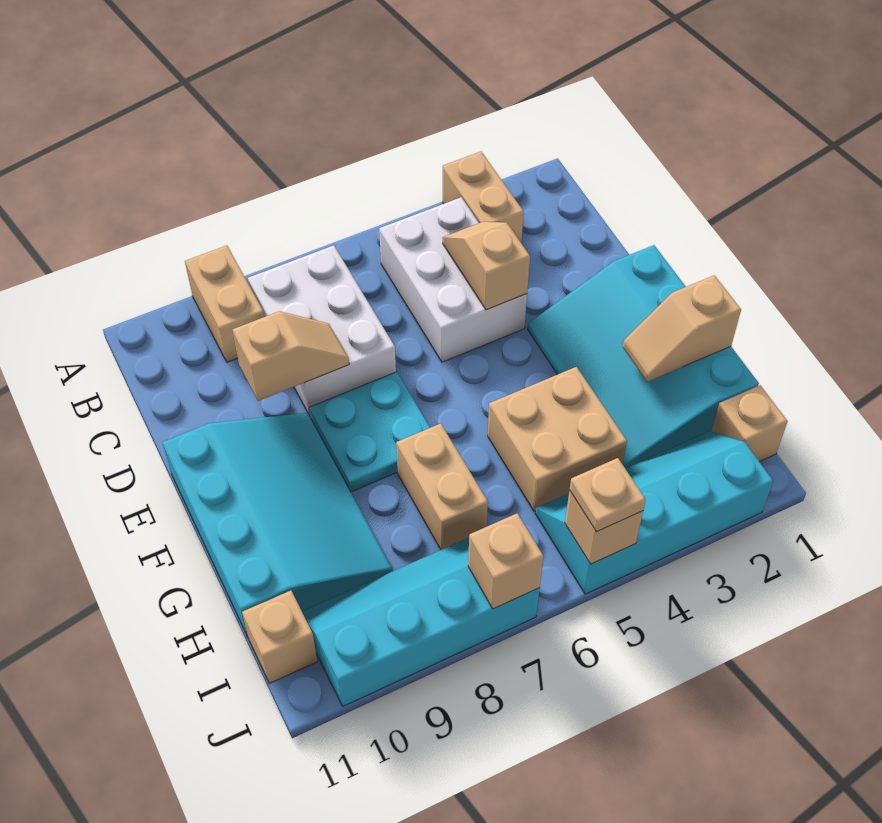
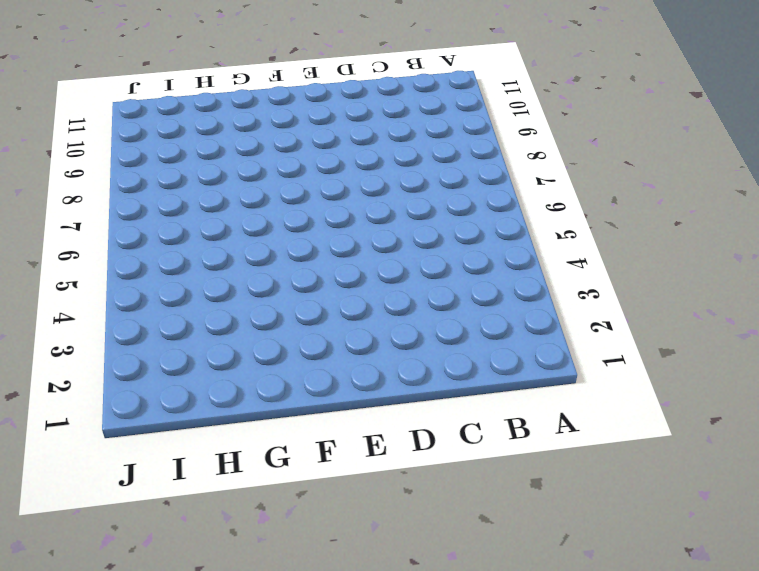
none -> tan brick A3:B3 level 1
none -> tan brick A9:B9 level 1
none -> white brick B4:D5 level 1

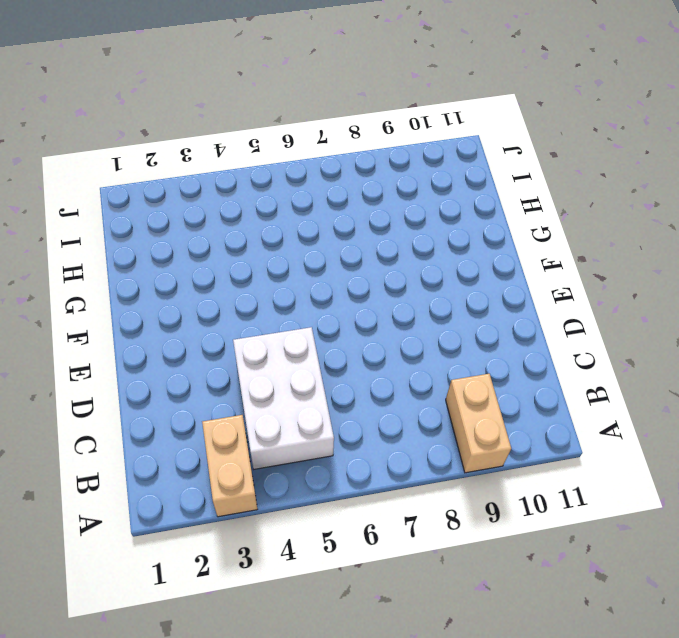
none -> white brick B7:D8 level 1
none -> cyan slope E1:H3 level 1 top 1
none -> cyan plate E7:F8 level 1

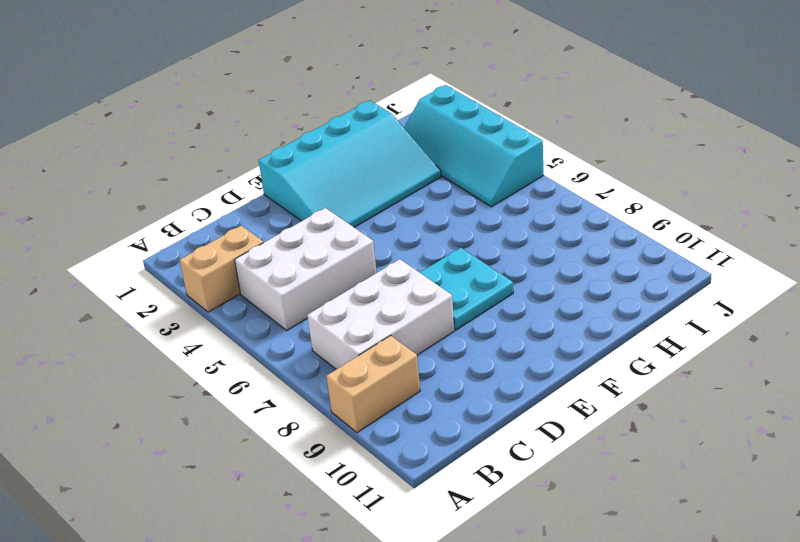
none -> cyan slope E9:H11 level 1 top 11
none -> tan brick G4:H5 level 1
none -> tan brick G7:H7 level 1

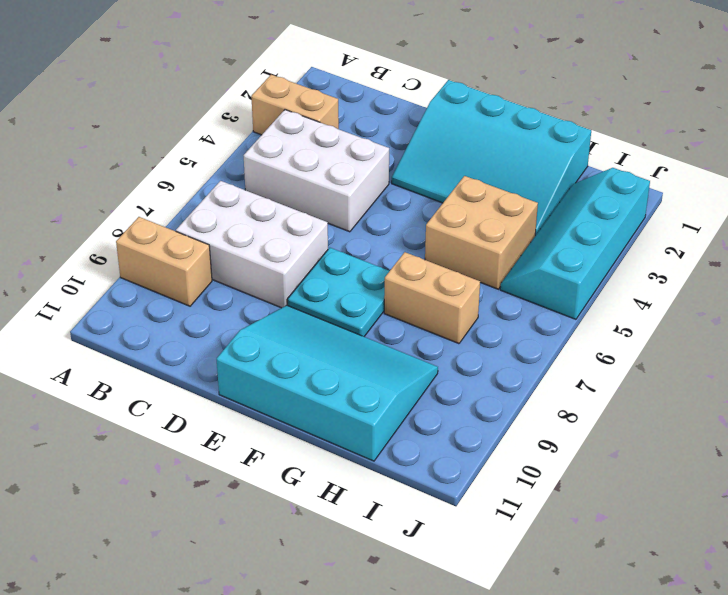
none -> tan brick I1 level 1
none -> cyan slope I7:J10 level 1 top J
none -> tan brick I11 level 1

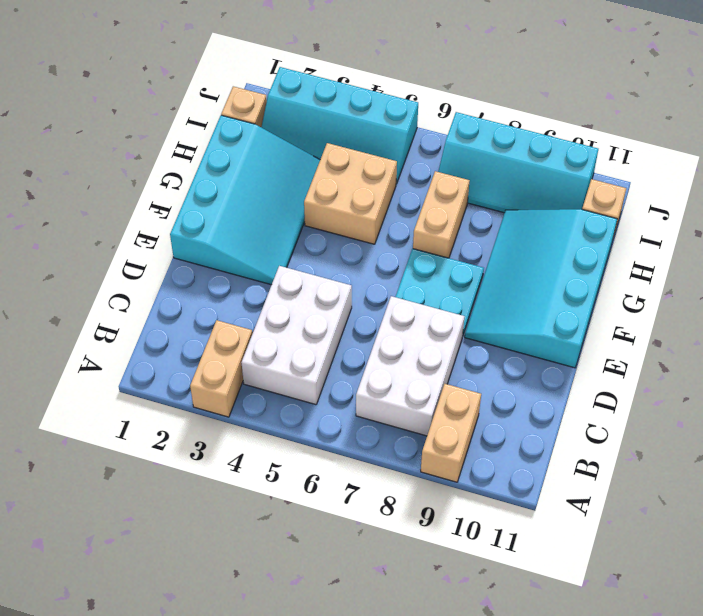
none -> tan slope C4:D4 level 2 top D
none -> tan slope D8:D9 level 2 top 9
none -> tan slope G1:G2 level 2 top 1

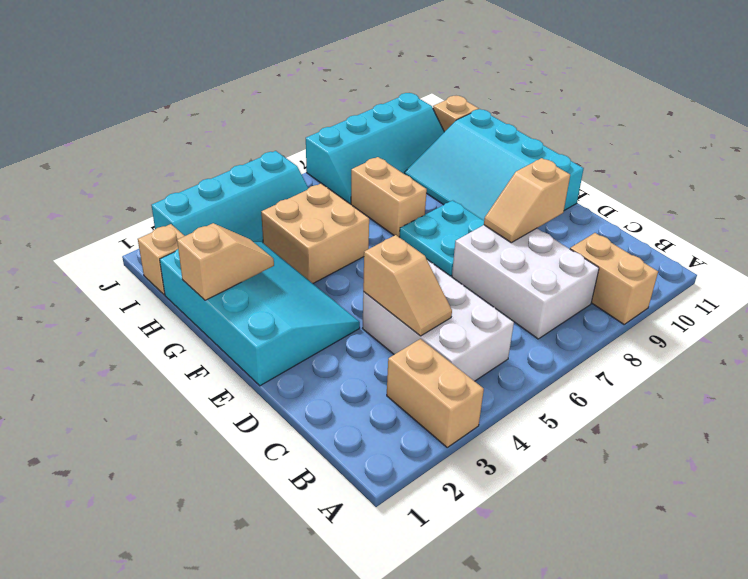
none -> tan brick J5 level 2
none -> tan brick J7 level 2
none -> tan plate J5 level 3

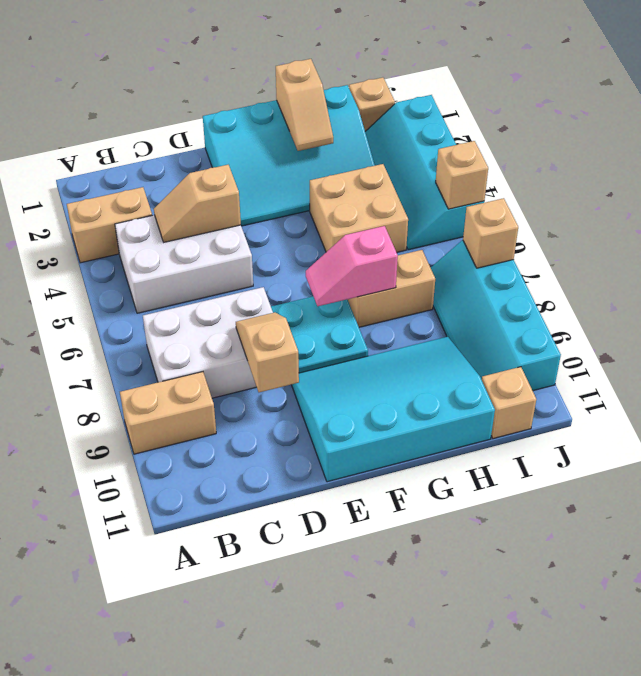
pink slope F7:G7 level 2 top G -> none
none -> tan plate J5 level 3

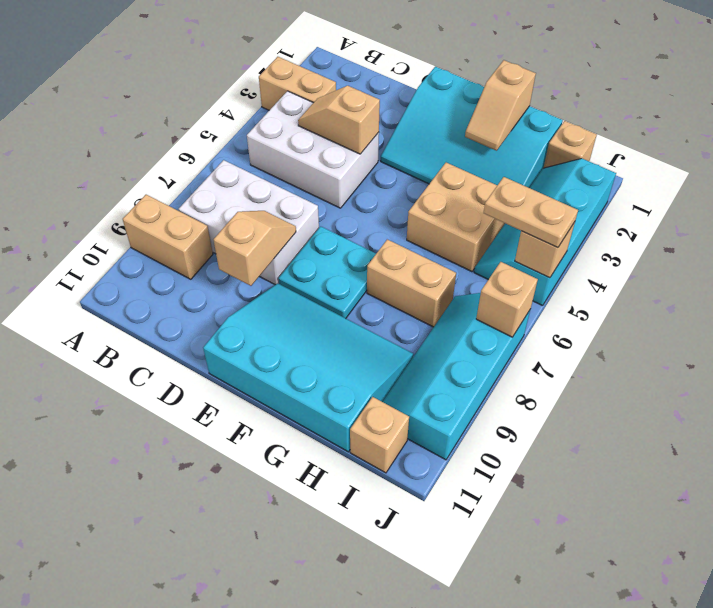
tan plate I5:J5 level 3 -> tan plate J5 level 3

